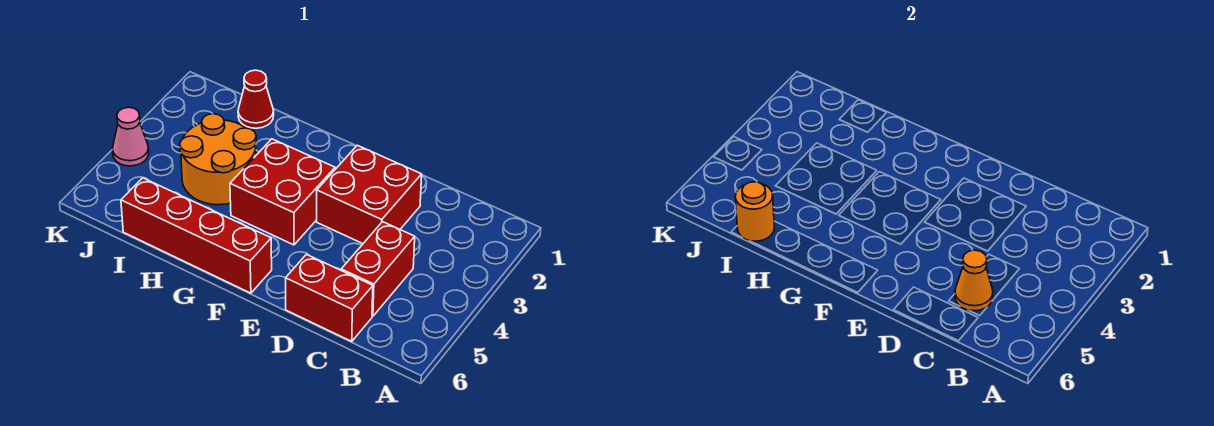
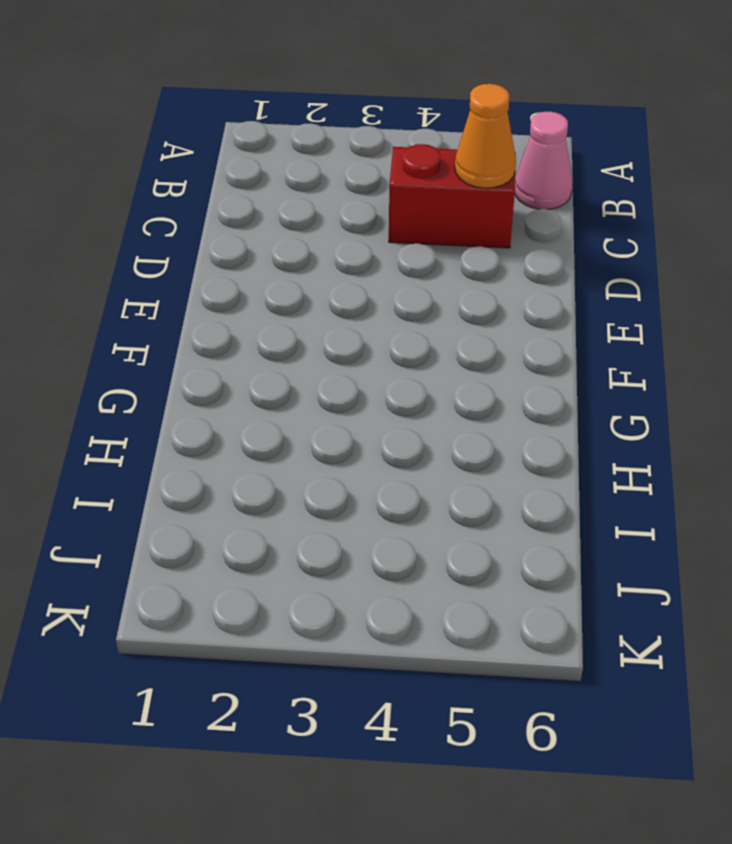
pink cone B6 level 1 -> pink cone K4 level 1
none -> red brick C6:D6 level 1
none -> red brick D2:E3 level 1

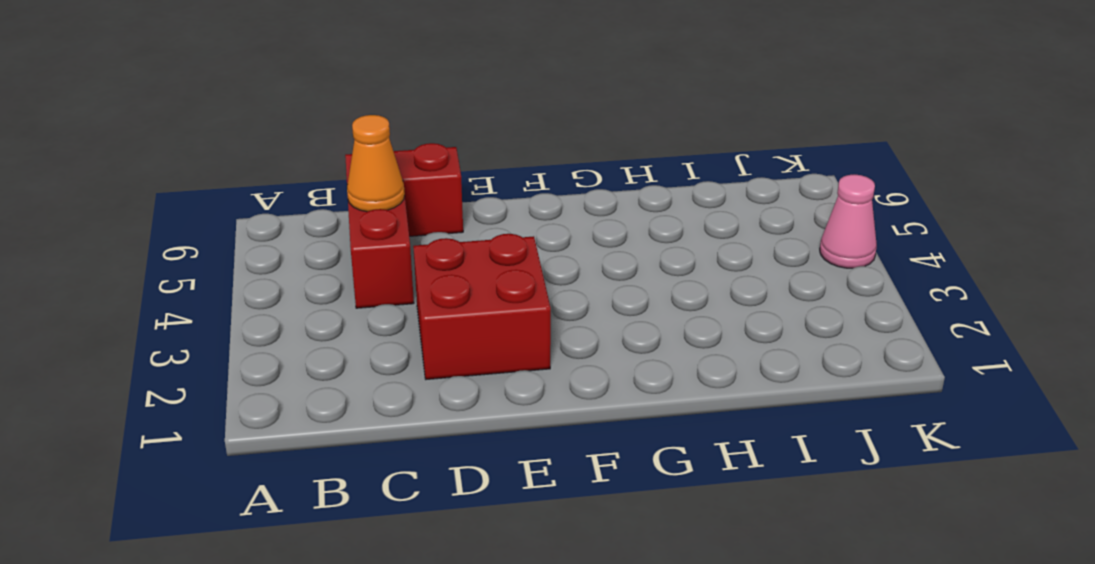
none -> red brick F3:G4 level 1
none -> red brick F6:I6 level 1

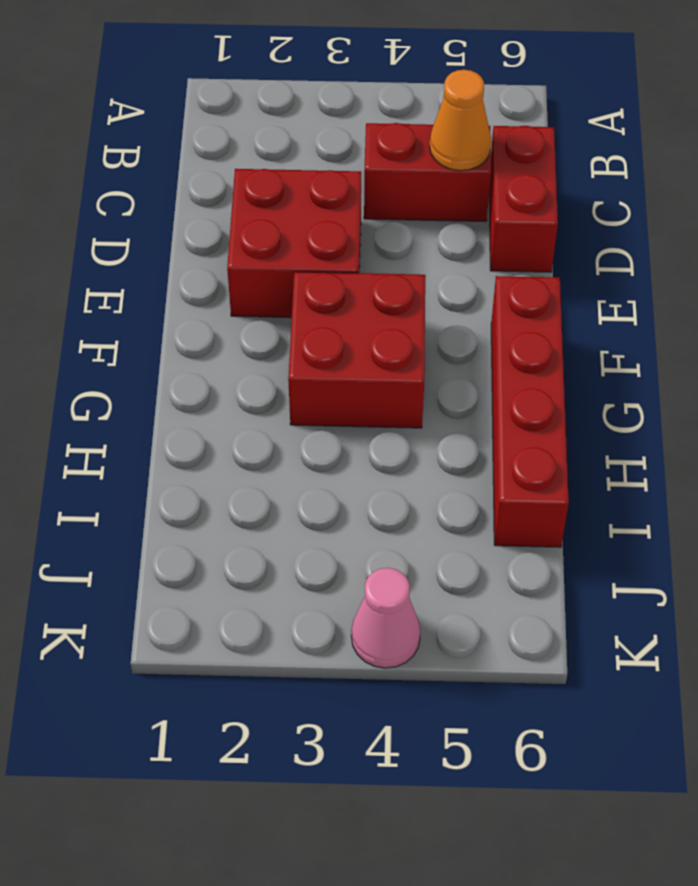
none -> orange round brick H3:I4 level 1
none -> red cone I1 level 1

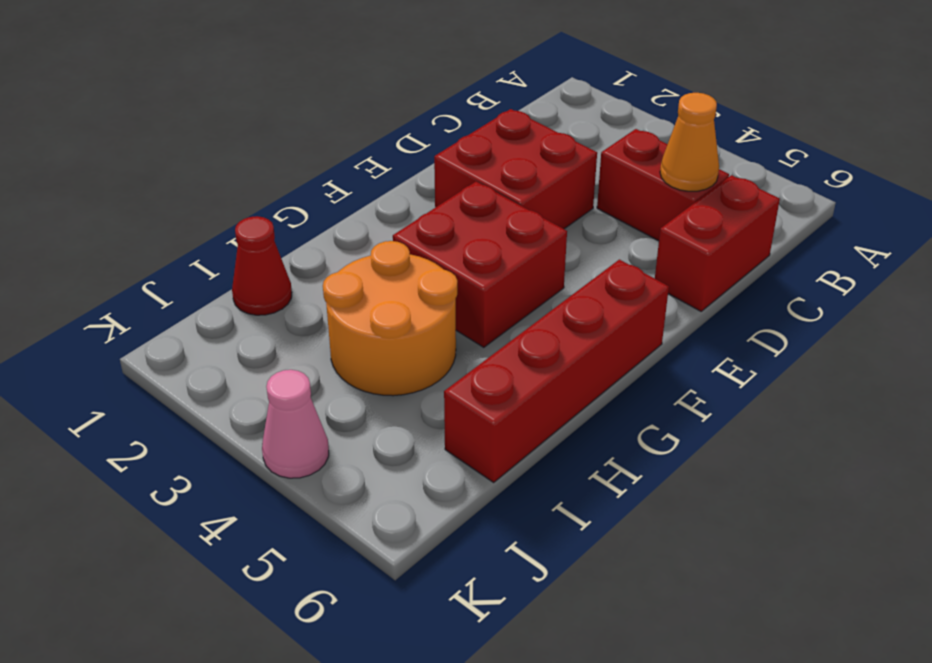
none -> orange round brick I6 level 2

